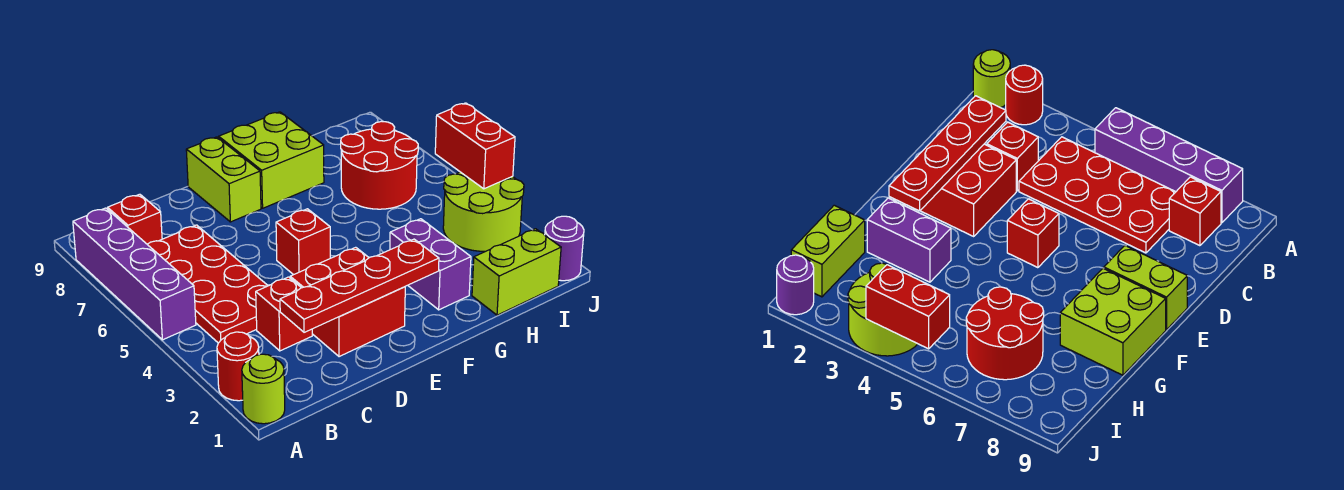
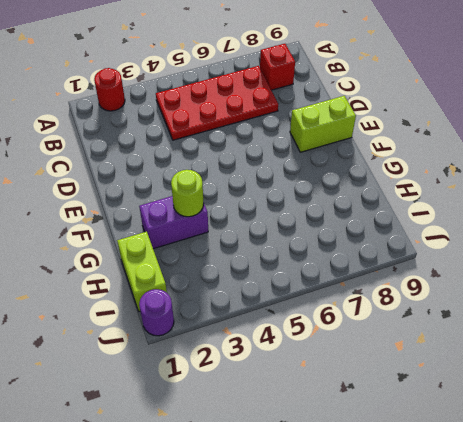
lime round brick G3 level 2 -> lime round brick A1 level 1
none -> purple brick A5:A8 level 1
none -> red brick C3 level 1
none -> red brick D2:E3 level 1

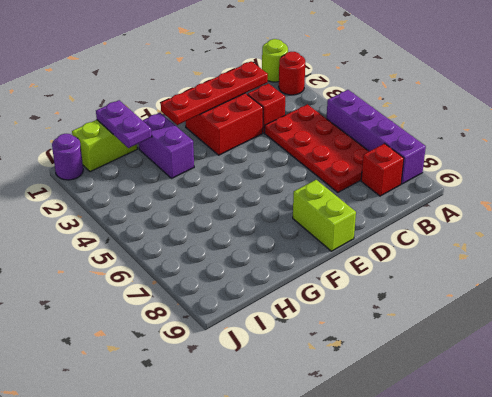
purple plate H1:H2 level 2 -> none
none -> red brick E5 level 1
none -> lime brick F8:G9 level 1
none -> red round brick H6:I7 level 1

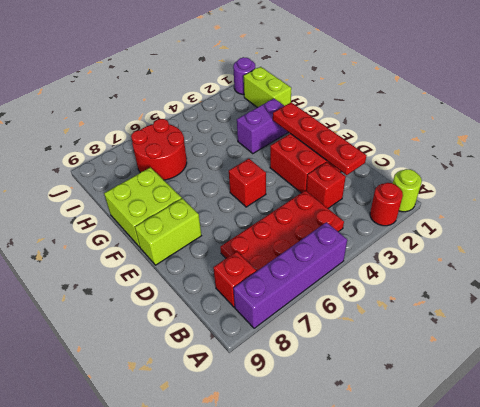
none -> lime round brick I3:J4 level 1
none -> red brick J4:J5 level 2

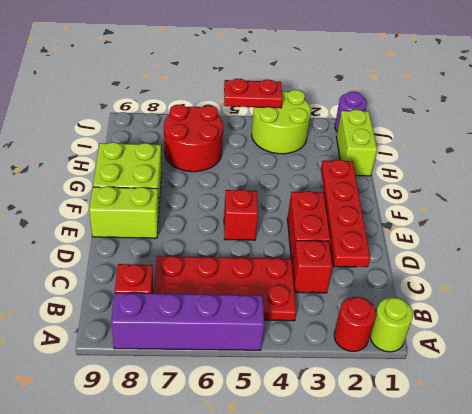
red plate J4:J5 level 2 -> red brick J4:J5 level 2
none -> purple brick G2:G3 level 1

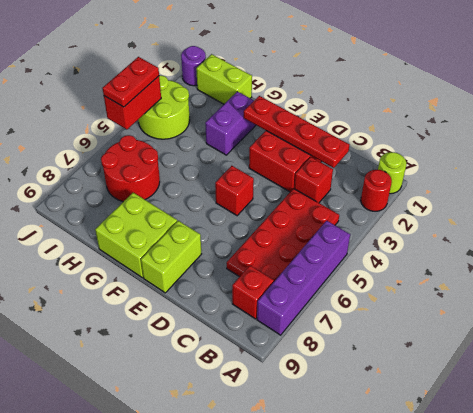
red plate J4:J5 level 3 -> none

